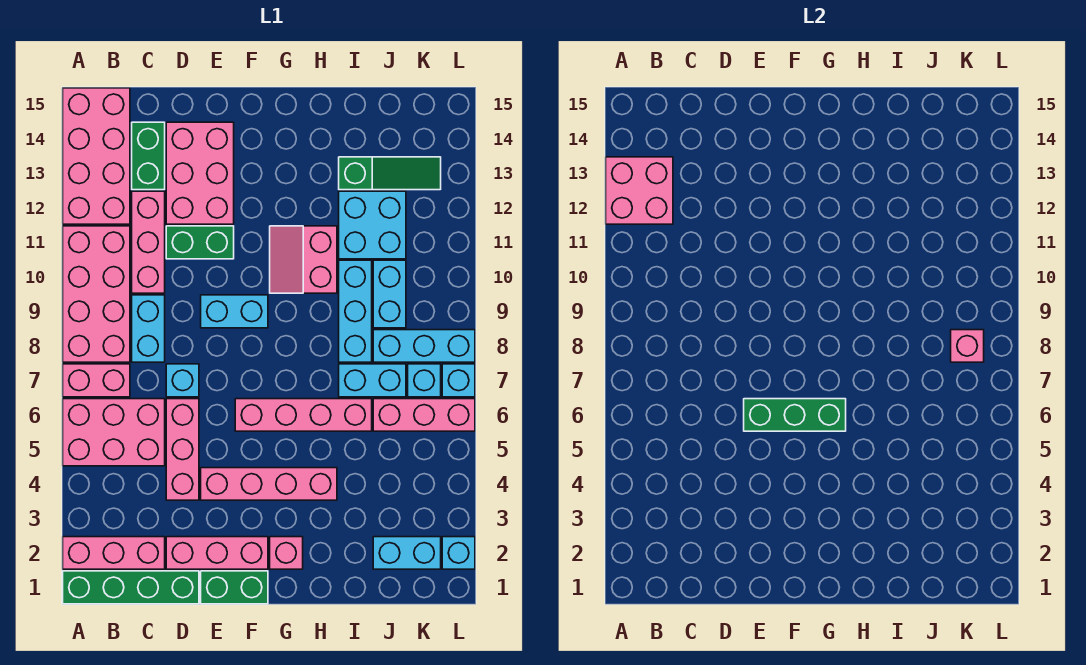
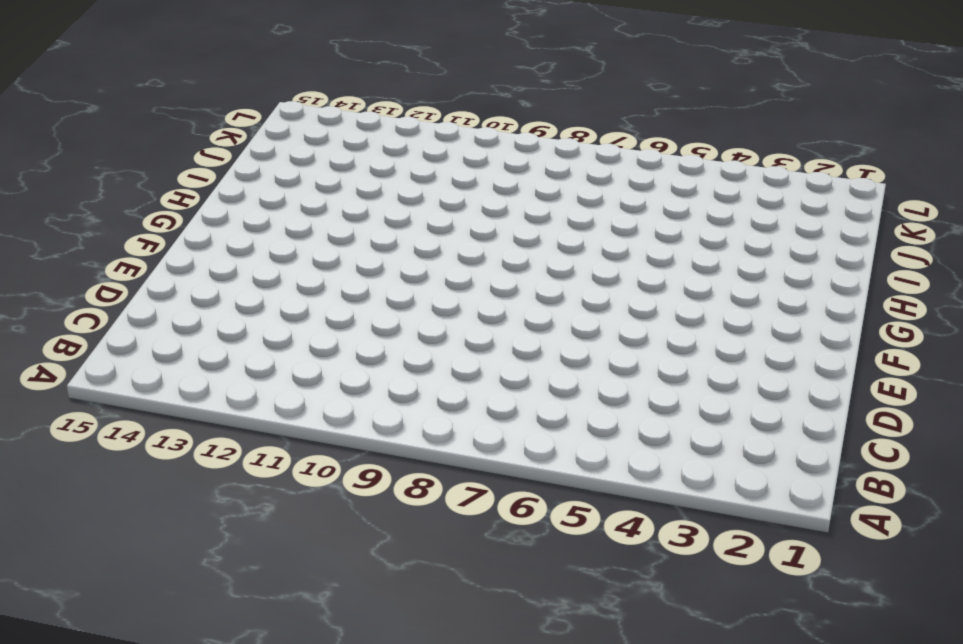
none -> green brick A1:D1 level 1
none -> pink brick A2:C2 level 1
none -> pink brick A5:C6 level 1
none -> pink brick A7:B7 level 1

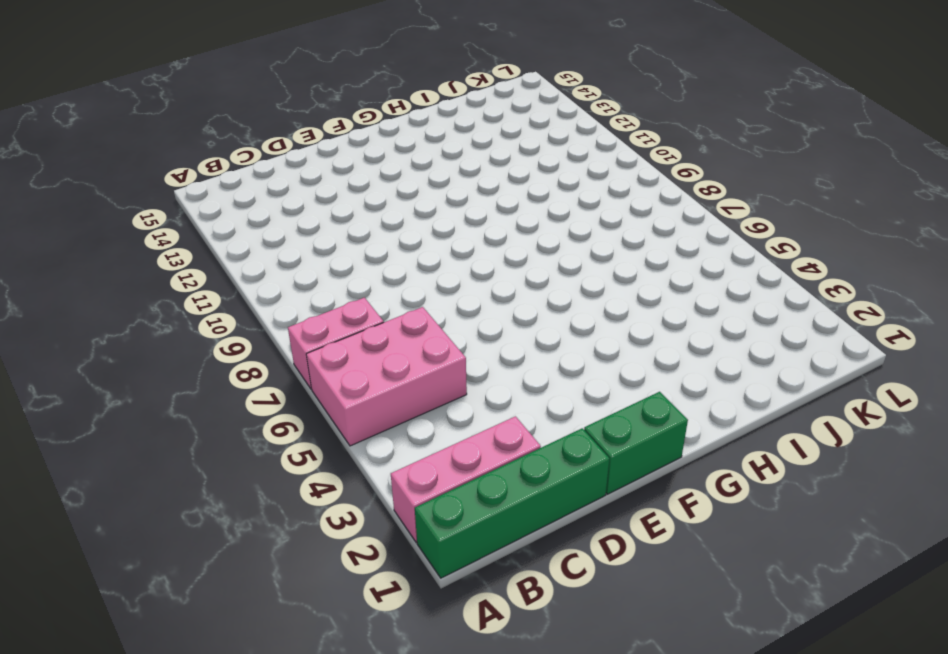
none -> pink brick A8:B11 level 1
none -> pink brick A12:B15 level 1
none -> cyan brick C8:C9 level 1
none -> pink brick C10:C12 level 1

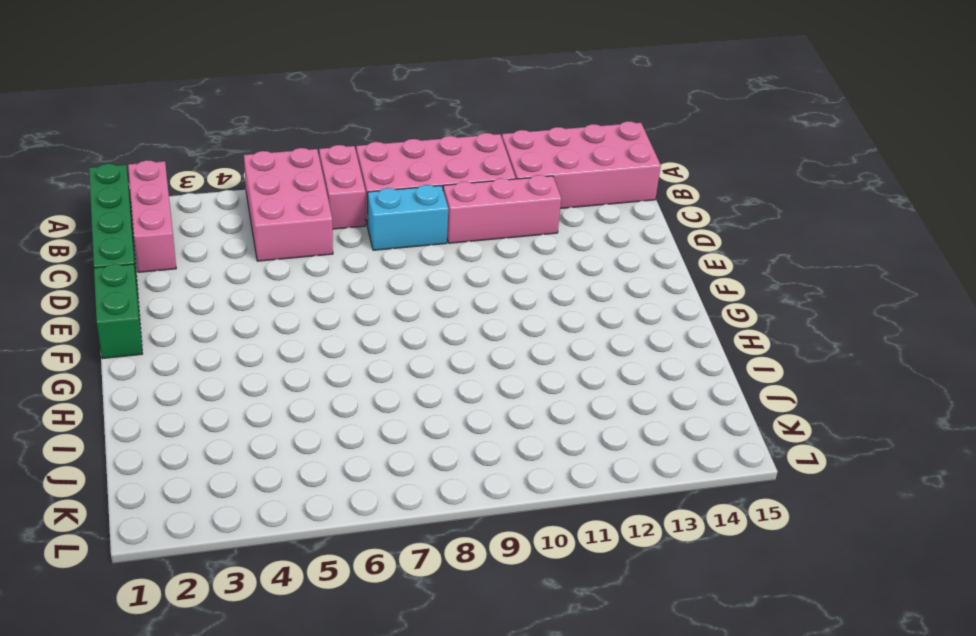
none -> green brick C13:C14 level 1
none -> pink brick D2:F2 level 1
none -> pink brick D4:D6 level 1
none -> cyan brick D7 level 1

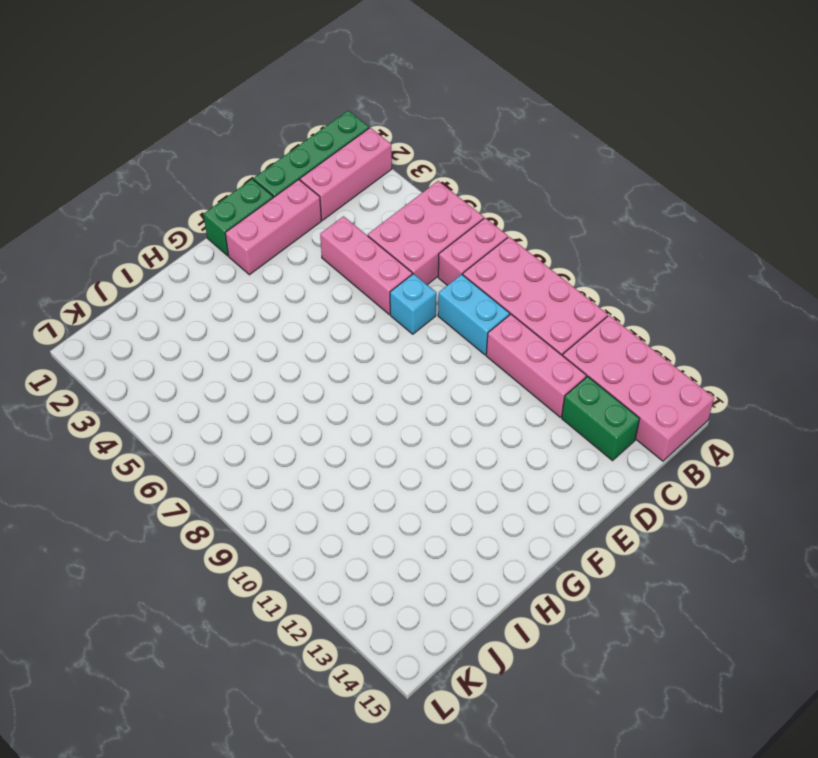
none -> green brick D11:E11 level 1
none -> pink brick D12:E14 level 1
none -> pink brick E4:H4 level 1
none -> cyan brick E9:F9 level 1

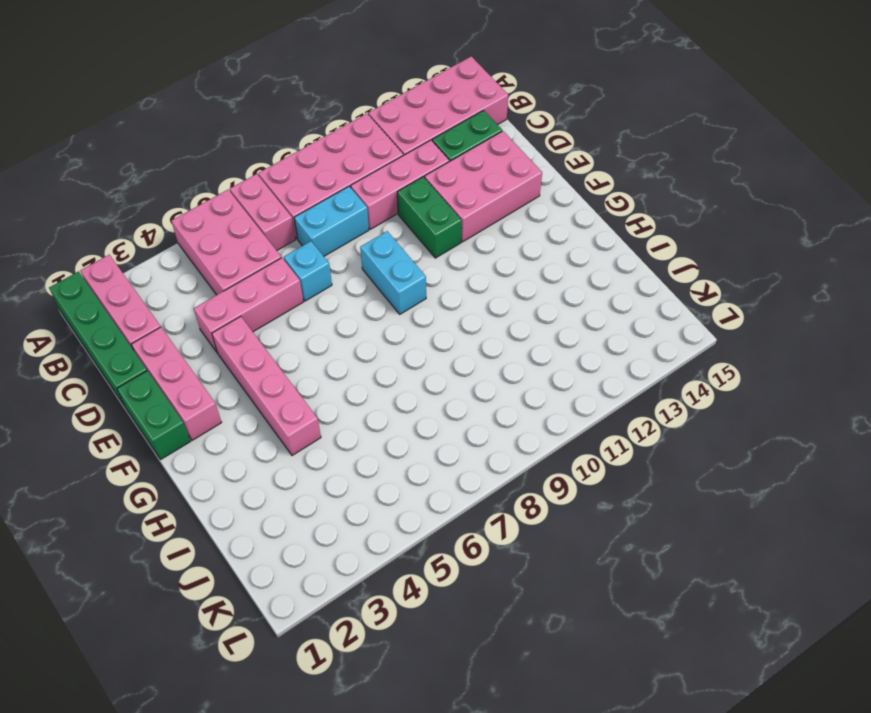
none -> pink brick F6:I6 level 1
none -> pink brick G2 level 1
none -> pink slope G10:H11 level 1 top H
none -> cyan brick I7:J7 level 1

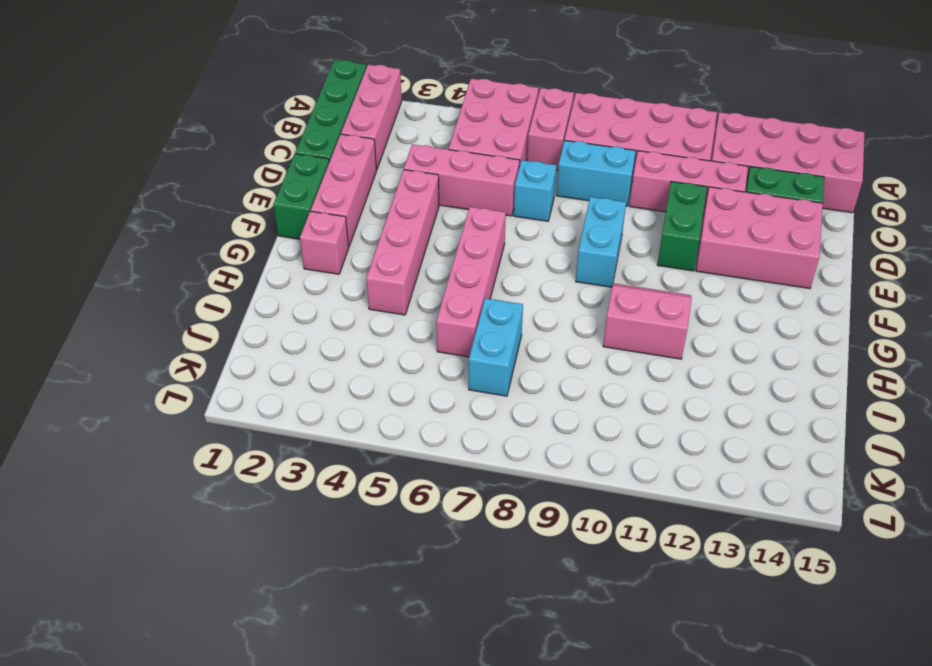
none -> cyan brick I8:I10 level 1
none -> cyan brick I11:J12 level 1
none -> green slope I13:K13 level 1 top I
none -> cyan brick J2:K2 level 1

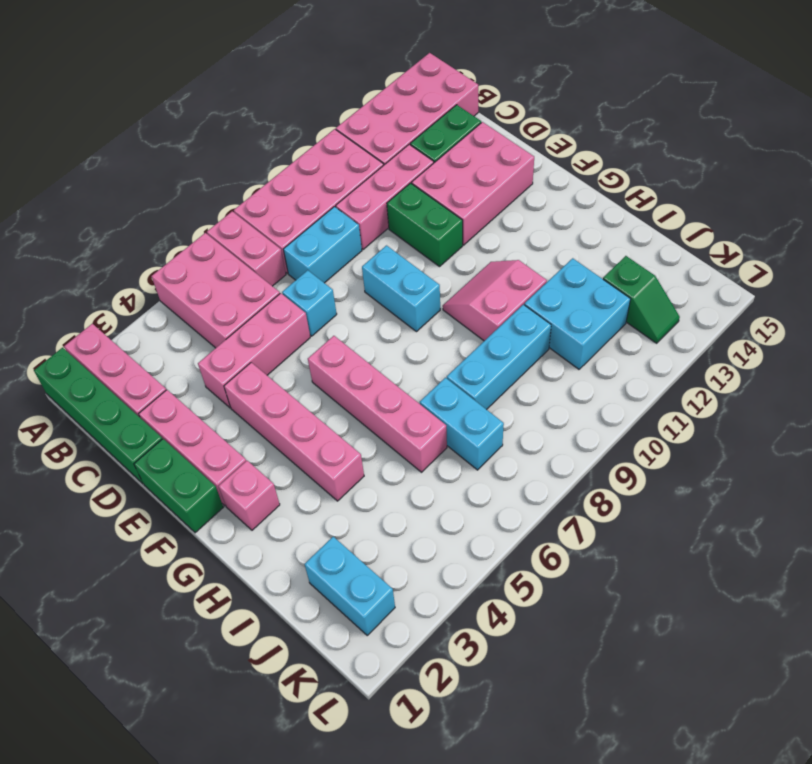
green slope J13:K13 level 1 top J -> green slope I13:K13 level 1 top I
none -> pink brick J6:L6 level 1
none -> cyan brick J8:L8 level 1
none -> cyan brick J9:J10 level 1
none -> cyan brick K7 level 1

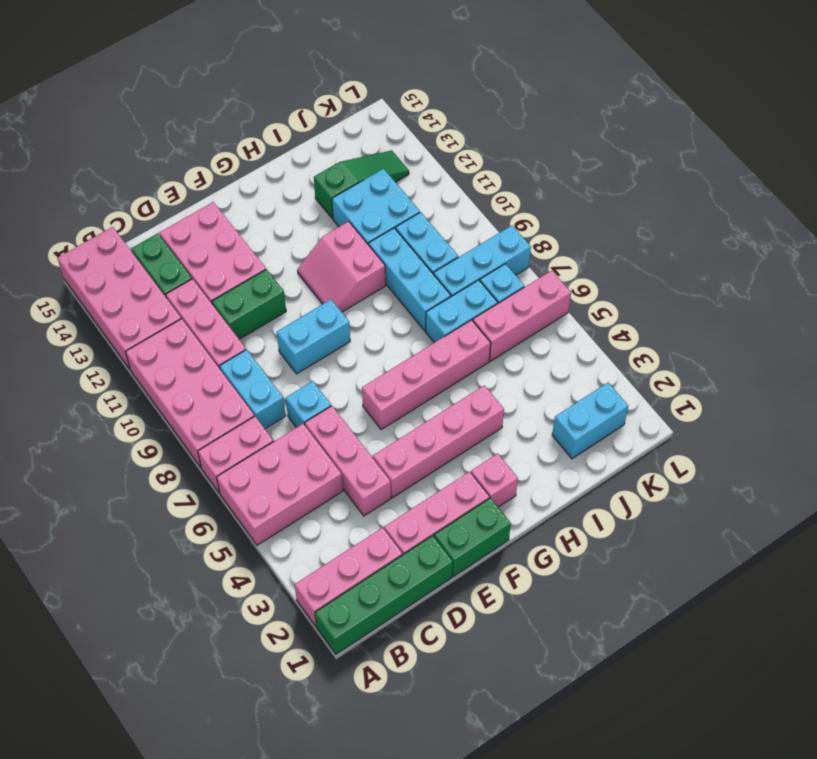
none -> cyan brick L2 level 1
none -> cyan brick L7 level 1
none -> pink brick A12:B13 level 2
none -> green brick E6:G6 level 2

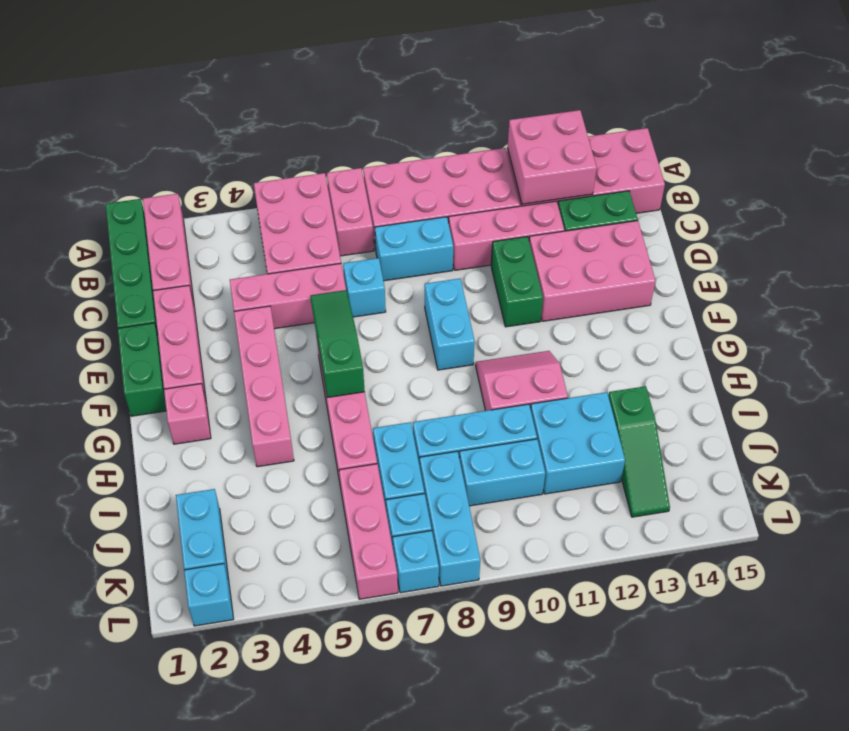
green slope E6:G6 level 2 top G -> green brick E6:G6 level 2
none -> pink brick K8 level 2

